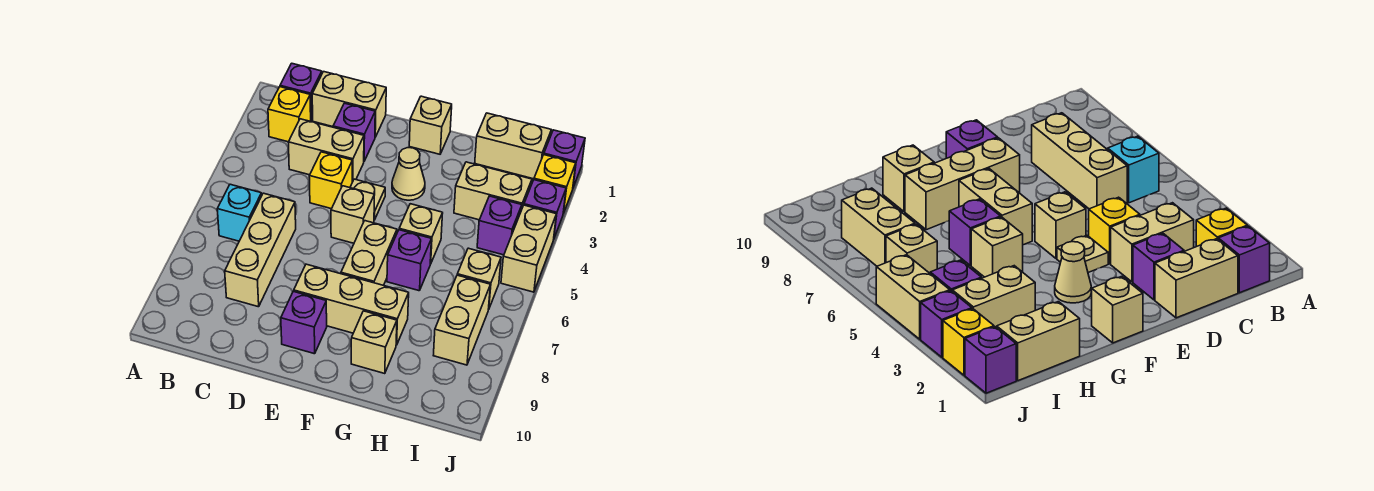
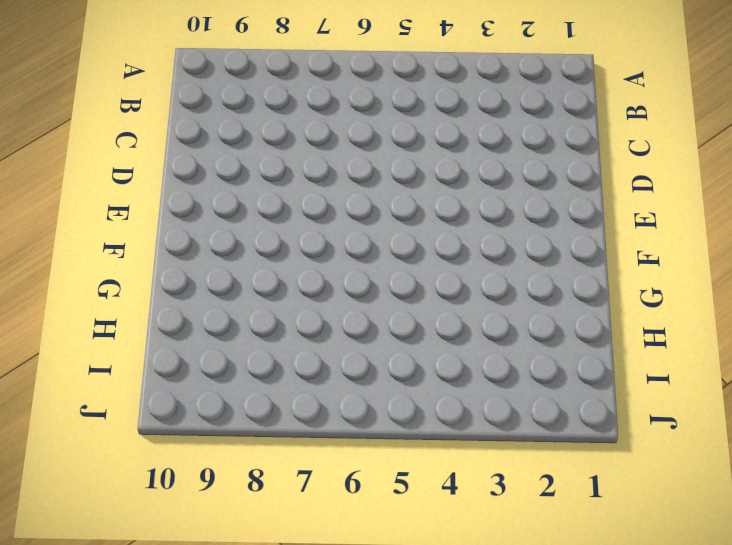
none -> purple brick B1 level 1
none -> yellow brick B2 level 1
none -> cyan brick B6 level 1

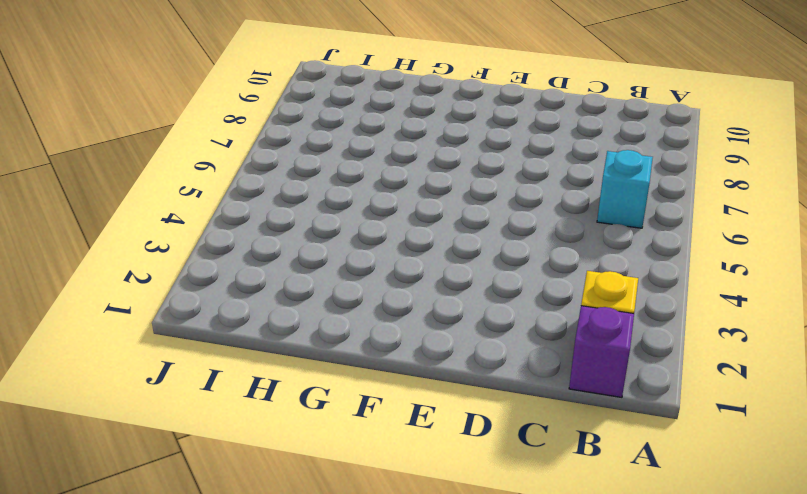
none -> tan brick C1:D1 level 1
none -> tan brick C3:D3 level 1
none -> tan brick C6:C8 level 1

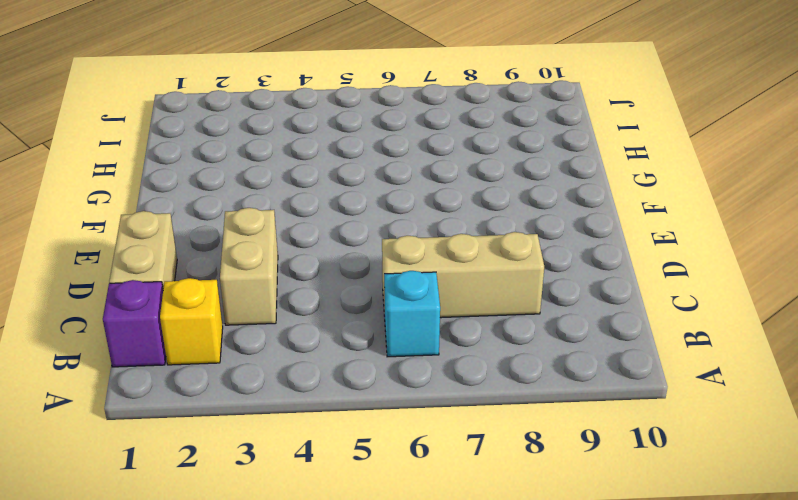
none -> purple brick D2 level 1
none -> yellow brick D4 level 1
none -> tan plate E4 level 1

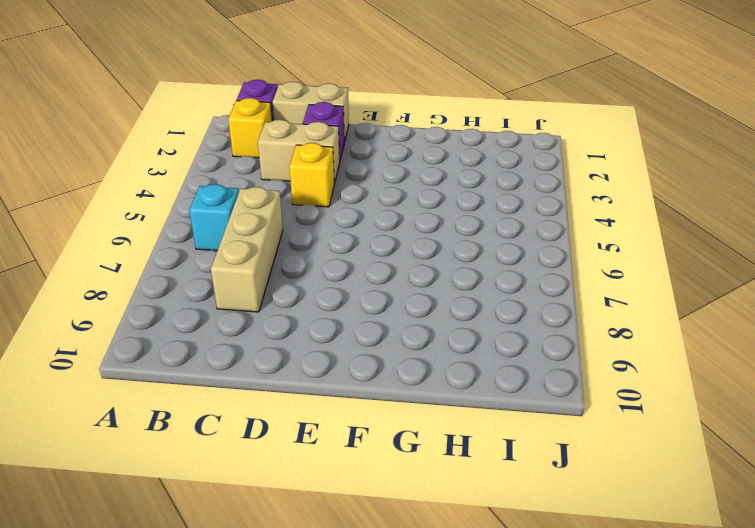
none -> tan plate E4 level 1
none -> tan brick E5 level 1
none -> tan brick E8:G8 level 1

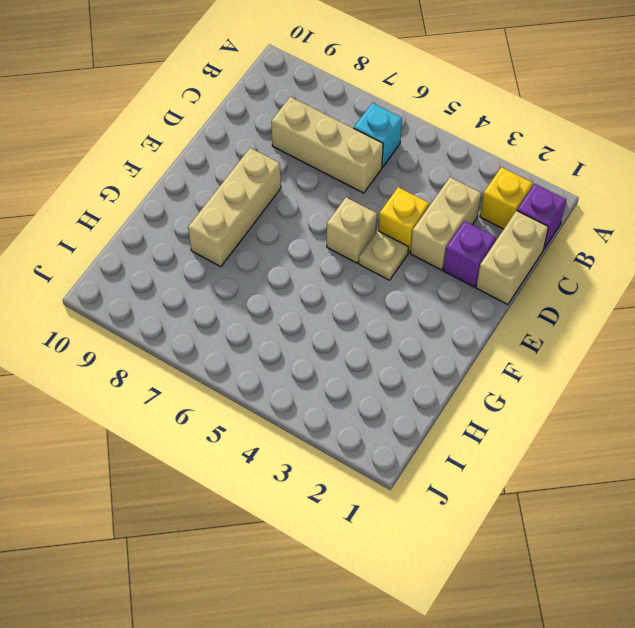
none -> purple brick E9 level 1
none -> tan brick F1 level 1
none -> tan cone F3 level 1

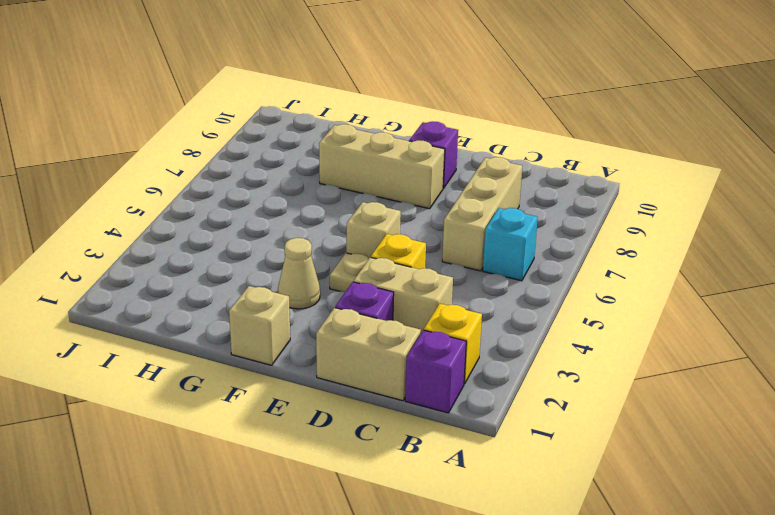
none -> tan brick F6:F7 level 1
none -> tan brick G5 level 1
none -> purple brick G6 level 1

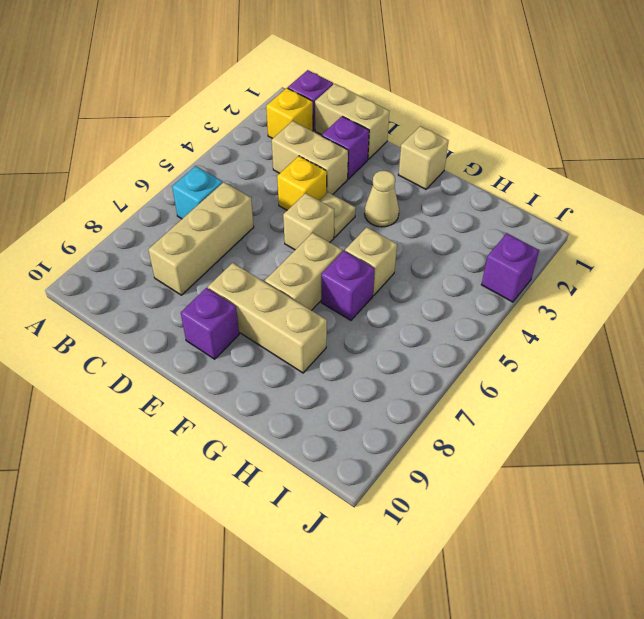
none -> tan brick G9 level 1
none -> tan brick H1:I1 level 1
none -> tan brick H3:I3 level 1

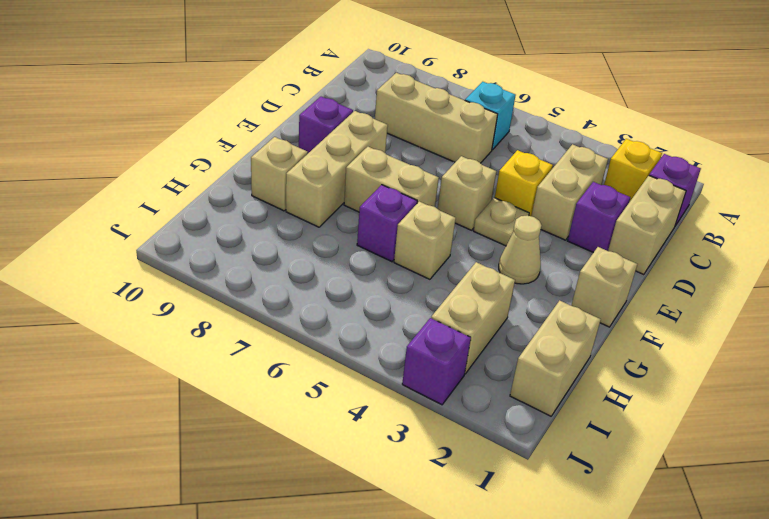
none -> purple brick I4 level 1
none -> tan brick I6 level 1
none -> tan brick I7:I8 level 1

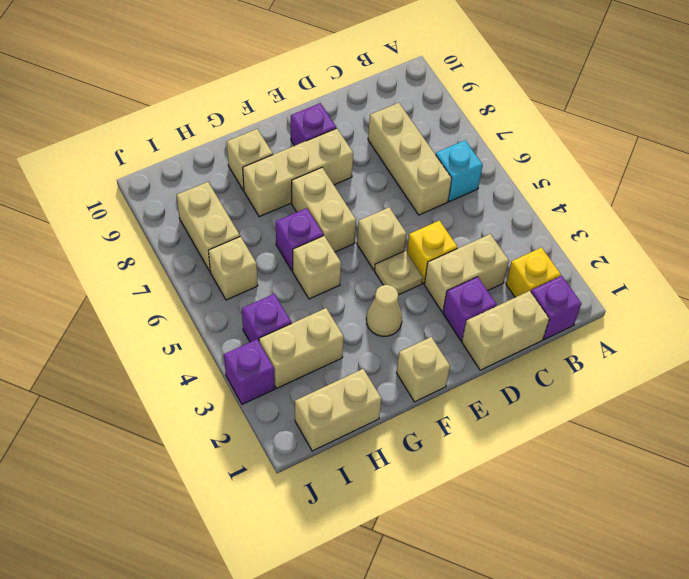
none -> purple brick J1 level 1
none -> yellow brick J2 level 1
none -> tan brick J4:J5 level 1

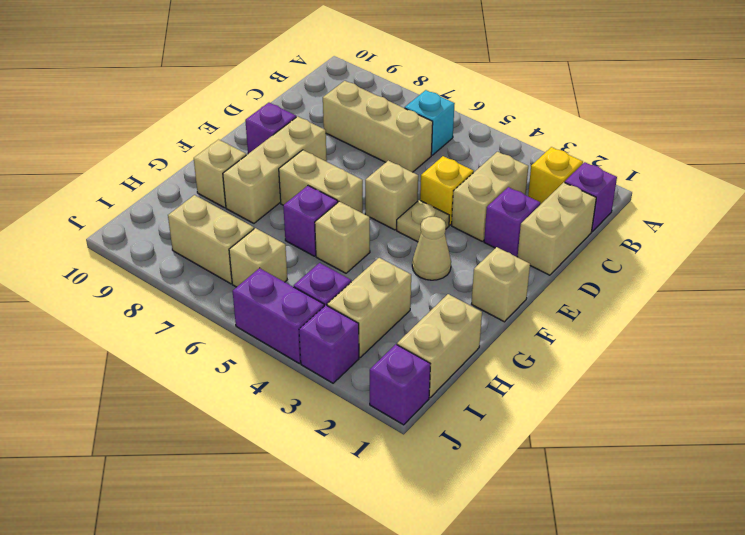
purple brick J4:J5 level 1 -> tan brick J4:J5 level 1
none -> yellow brick J2 level 1

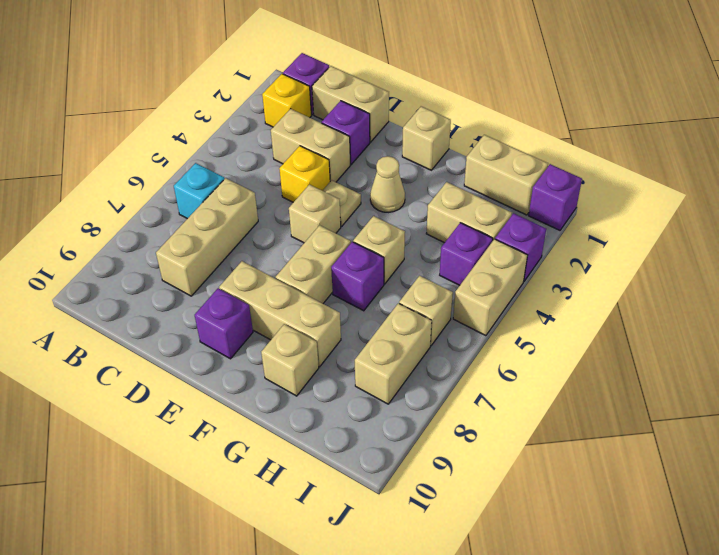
none -> yellow brick J2 level 1

